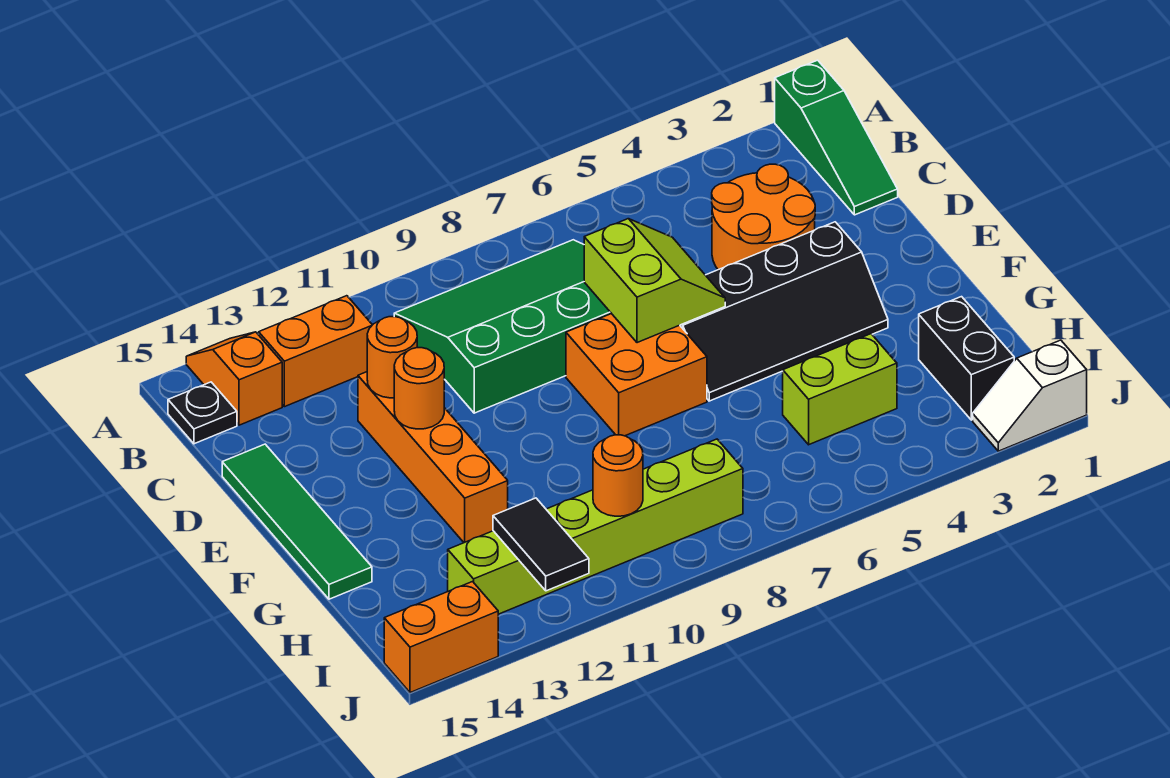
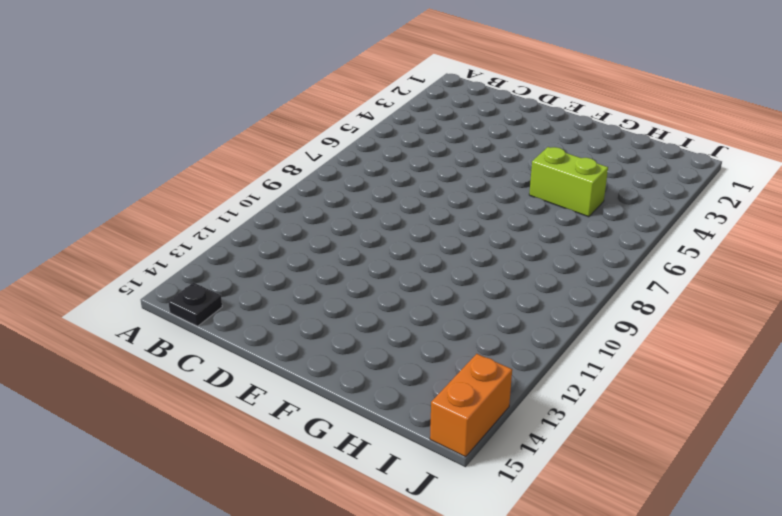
lime brick G5:H5 level 1 -> lime brick H4:H5 level 1
none -> green slope A1:C1 level 1 top A
none -> orange slope A14:B14 level 1 top B
none -> green slope B7:D10 level 1 top D

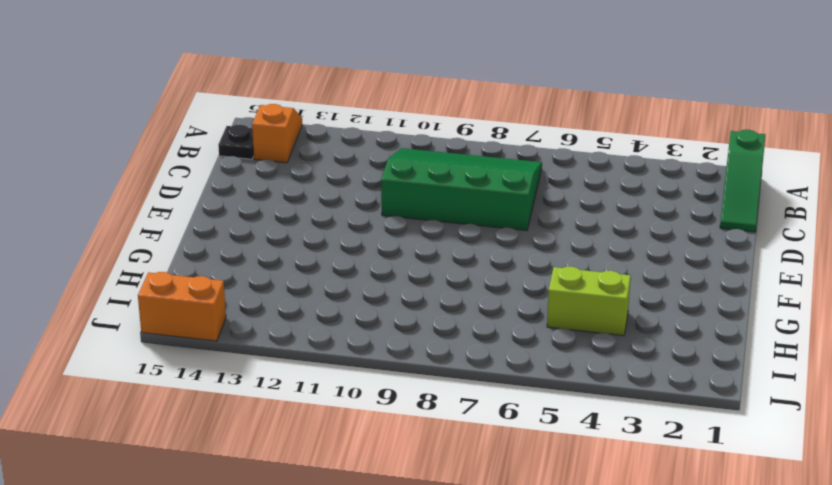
none -> orange brick B12:B13 level 1
none -> orange round brick C3:D4 level 1
none -> orange brick D12:G12 level 1

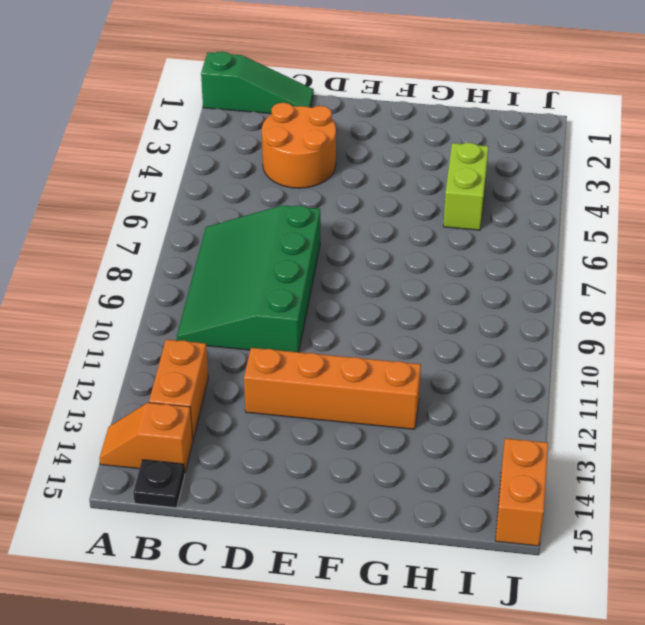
none -> green tile D15:G15 level 1
none -> black slope E3:F6 level 1 top E
none -> orange brick E7:F8 level 1

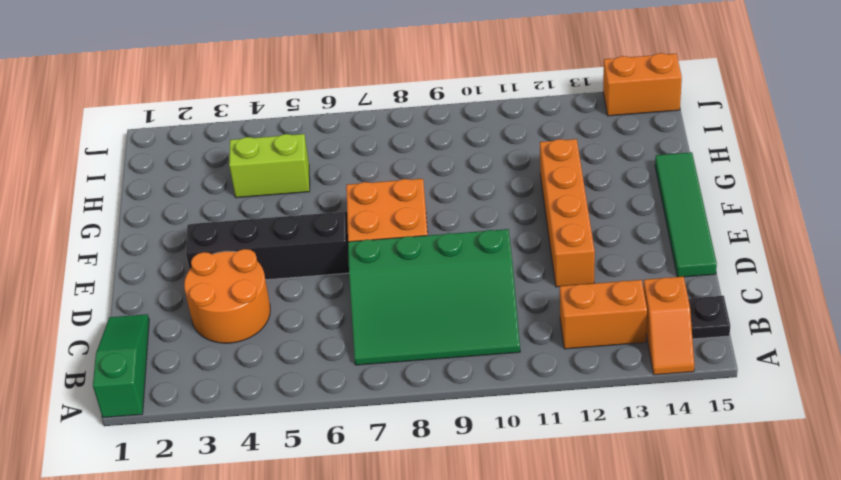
none -> black brick H2:I2 level 1
none -> lime brick I8:I13 level 1
none -> white slope J1:J2 level 1 top 1

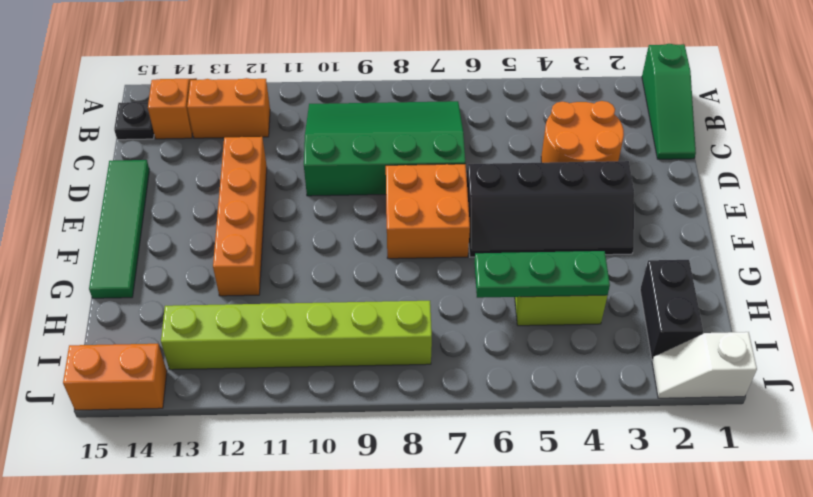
green plate H4:H6 level 2 -> none
none -> lime slope D6:E7 level 2 top 7
none -> orange round brick D12 level 2
none -> orange round brick E12 level 2

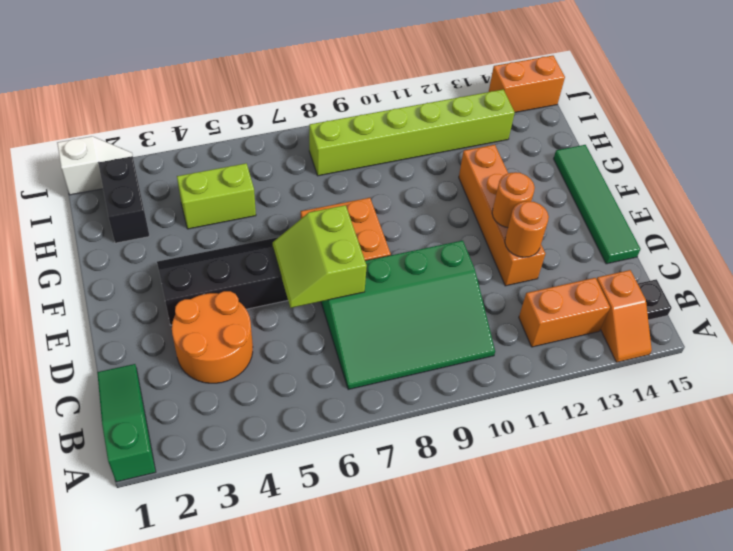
none -> orange round brick I10 level 2
none -> black tile I12:J12 level 2

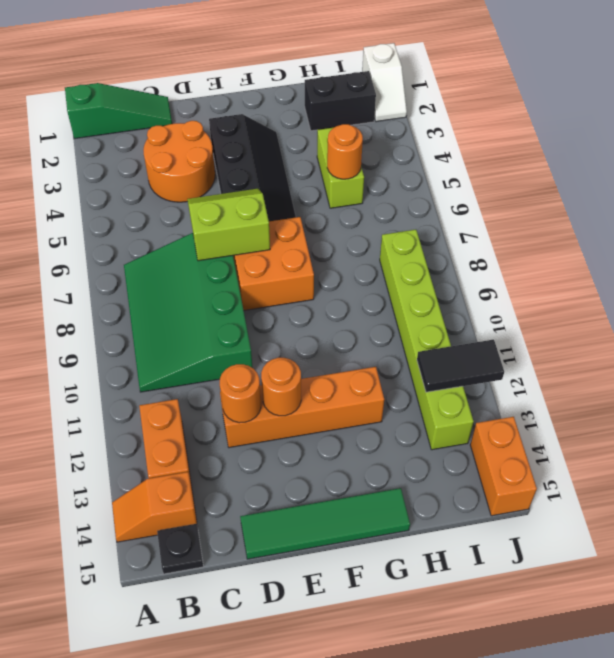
orange round brick H5 level 2 -> orange round brick I10 level 2

